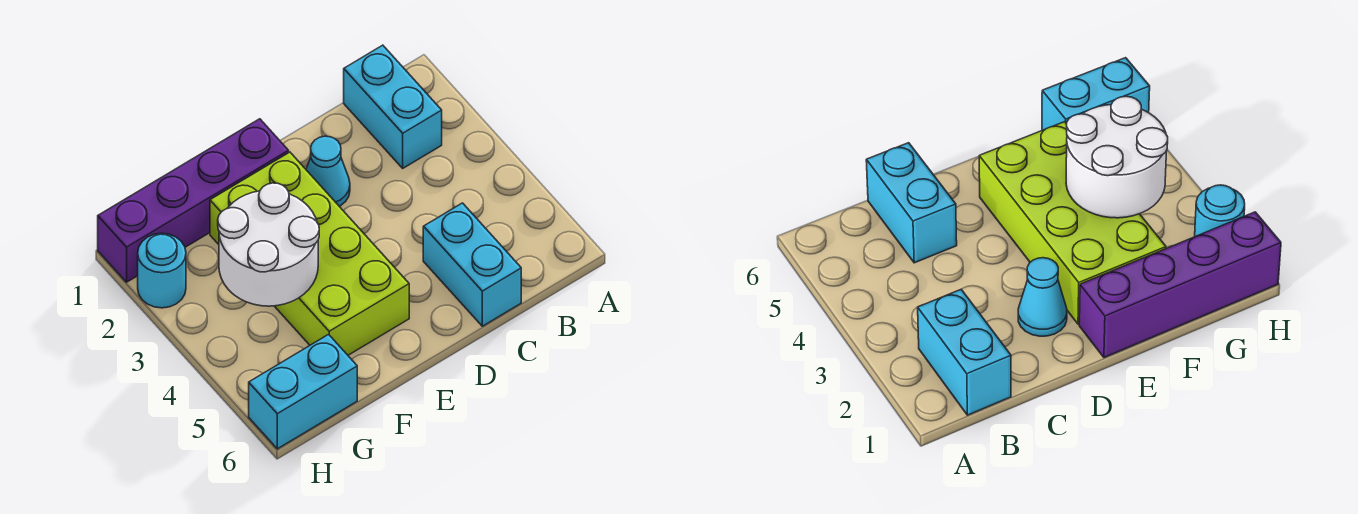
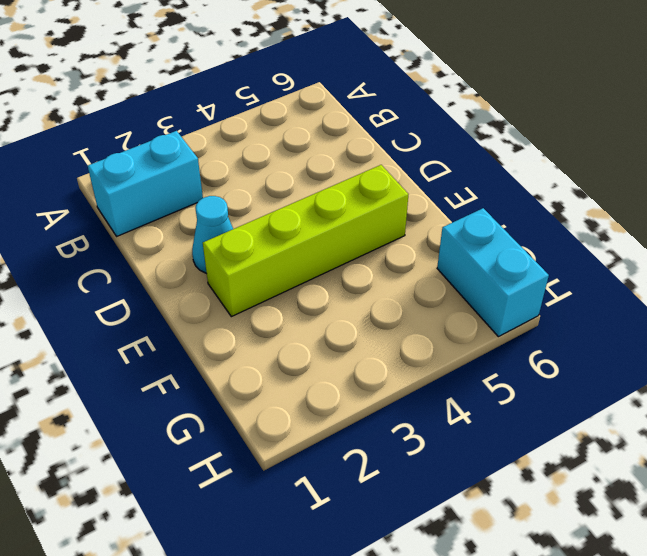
lime brick E2:E5 level 1 -> lime brick E2:F5 level 1
none -> cyan brick C5:C6 level 1
none -> purple brick E1:H1 level 1

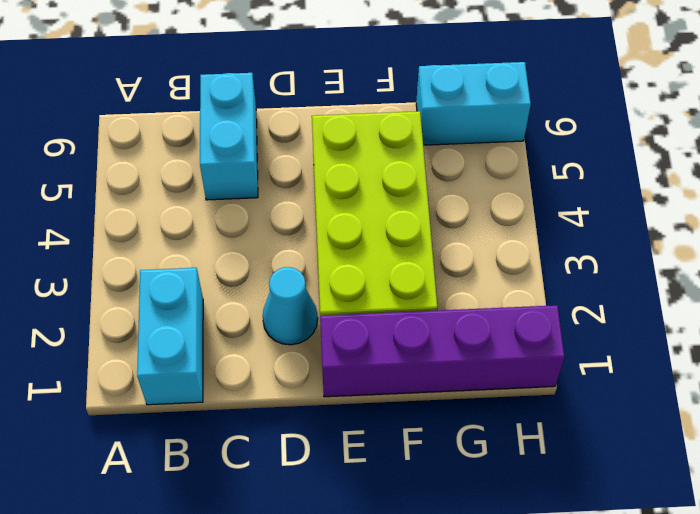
none -> cyan round brick H2 level 1
none -> white round brick F3:G4 level 2

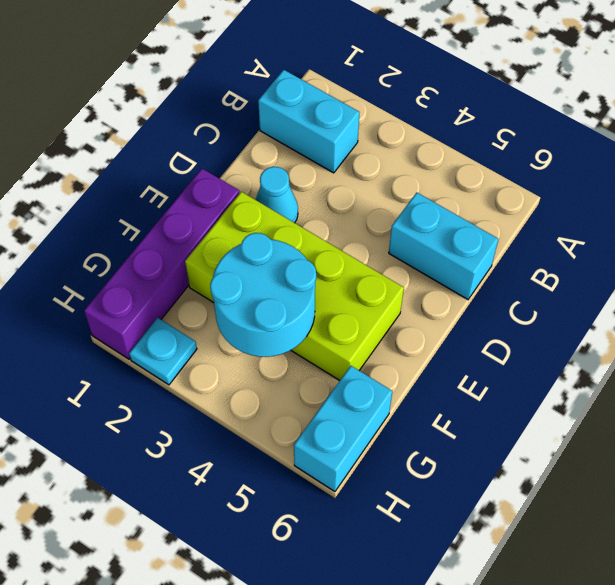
cyan round brick F3:G4 level 2 -> white round brick F3:G4 level 2
cyan plate H2 level 1 -> cyan round brick H2 level 1

